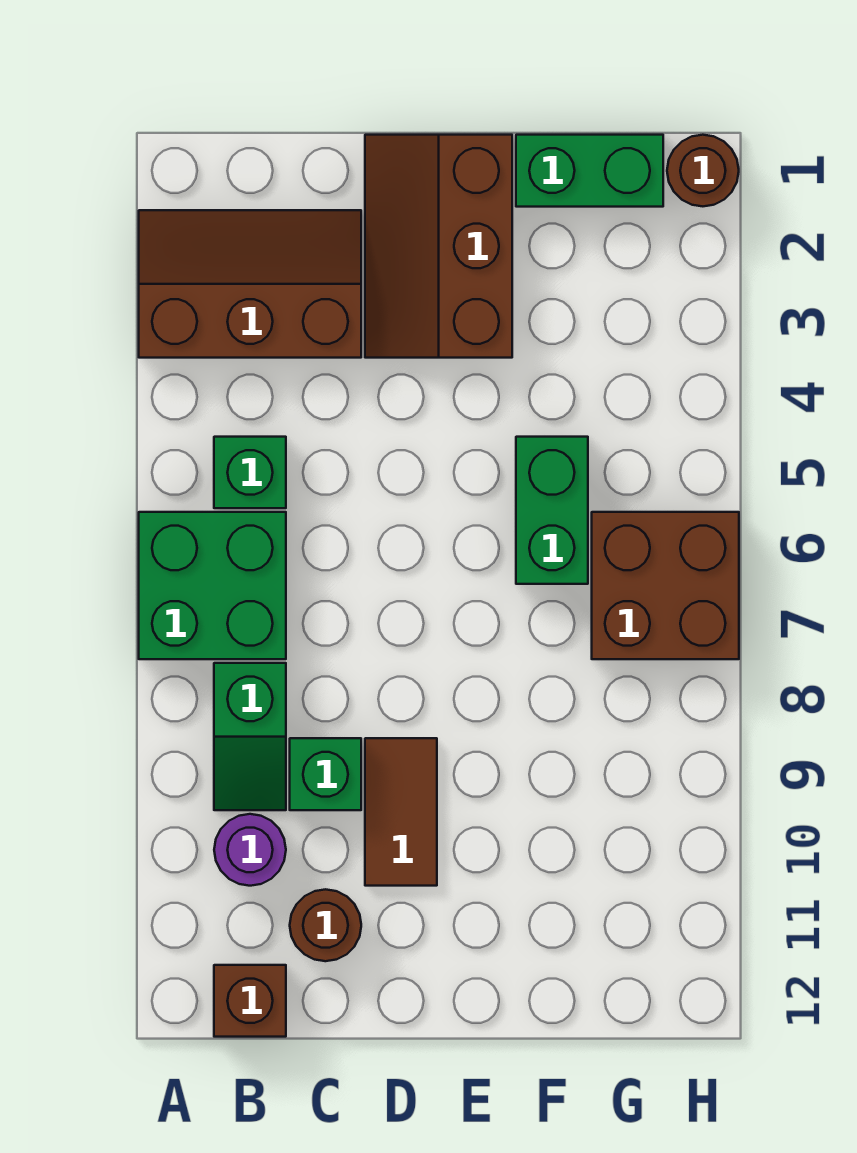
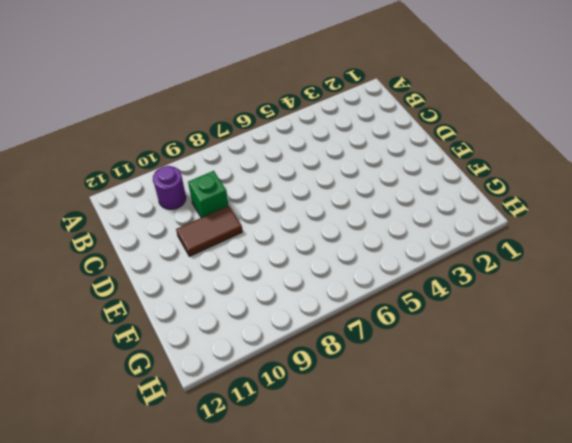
none -> brown slope A2:C3 level 1 top 3
none -> green brick A6:B7 level 1
none -> green brick B5 level 1

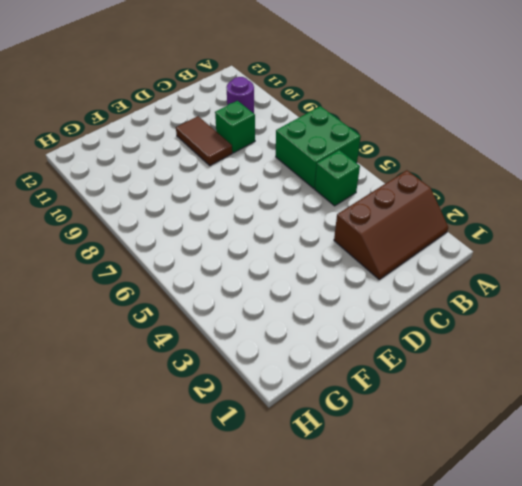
none -> green slope B8:B9 level 1 top 8
none -> brown brick B12 level 1
none -> brown round brick C11 level 1

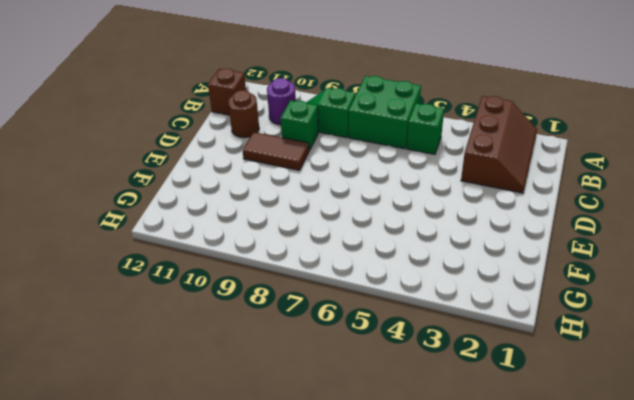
none -> brown slope D1:E3 level 1 top E
none -> green brick F1:G1 level 1
none -> green brick F5:F6 level 1

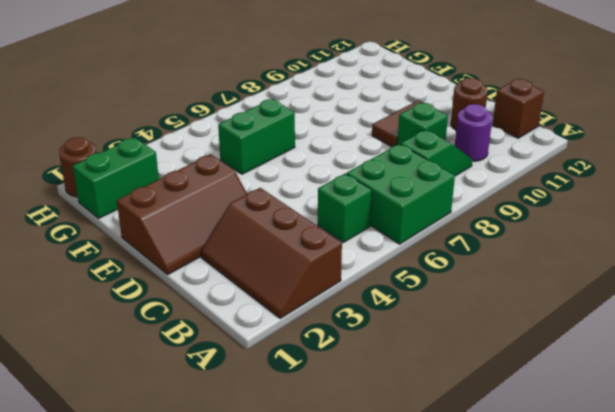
green brick G1:G2 level 1 -> green brick F1:G1 level 1
none -> brown brick G6:H7 level 1

